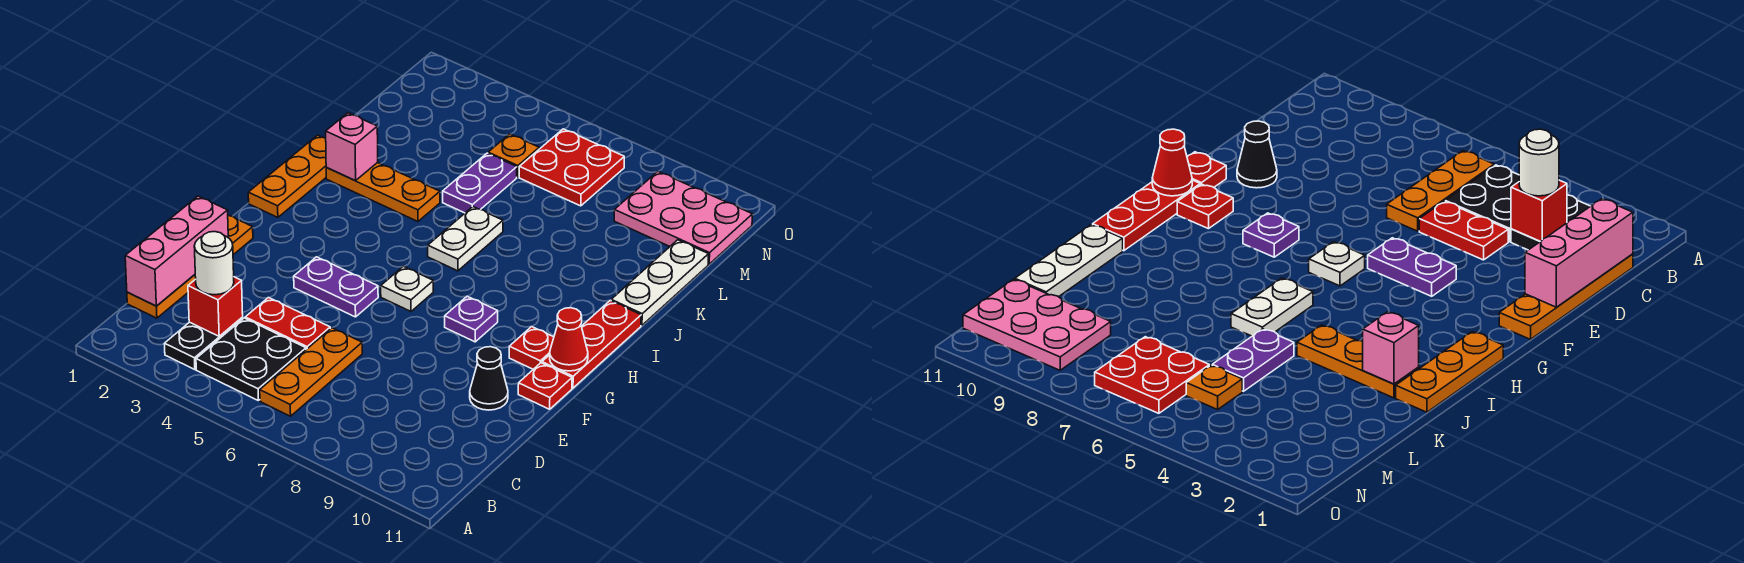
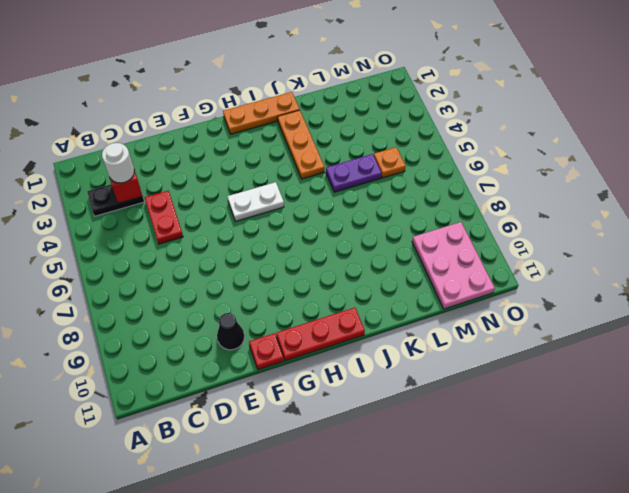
white plate G5:H5 level 1 -> white plate I6:J6 level 1
none -> black plate B4:C5 level 1
none -> orange plate B6:D6 level 1
none -> orange plate C1:F1 level 1

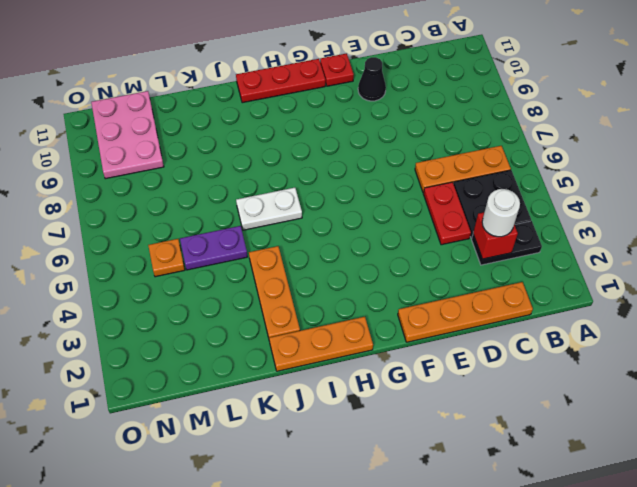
none -> purple plate F4:F5 level 1
none -> white plate G6 level 1
none -> purple plate G8 level 1

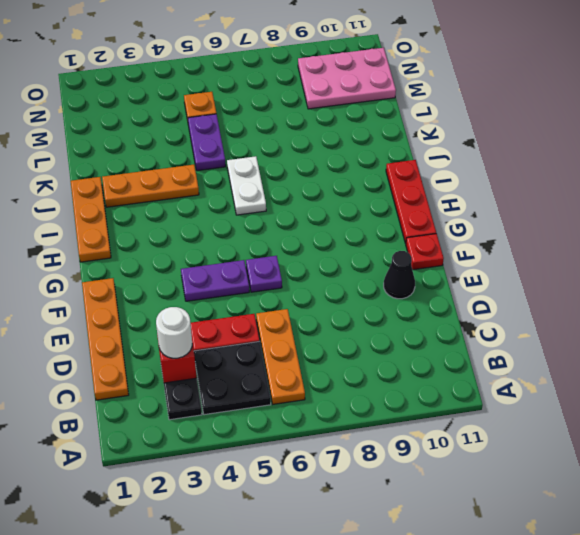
purple plate F6 level 1 -> purple plate G8 level 1
none -> white plate G6 level 1
none -> red plate G10 level 1
none -> white plate J11:L11 level 1

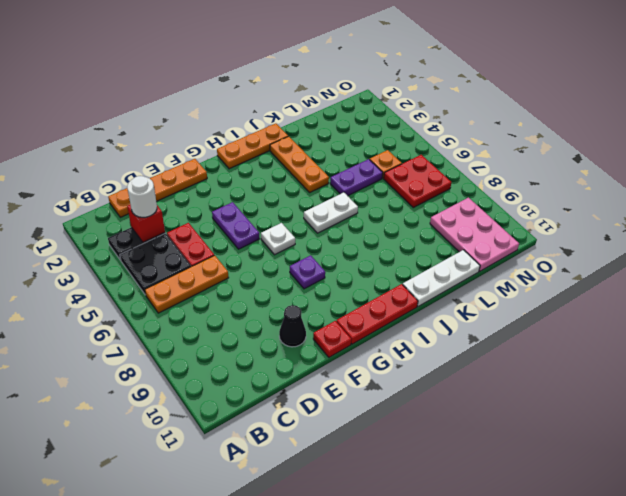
none -> red plate G10 level 1
none -> pink brick C1:E1 level 2
none -> red cone G11 level 2

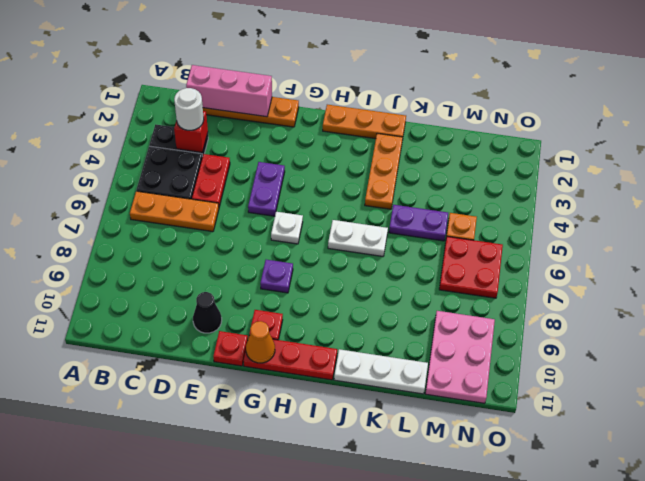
orange cone G11 level 2 -> red cone G11 level 2
none -> pink brick J2 level 2

